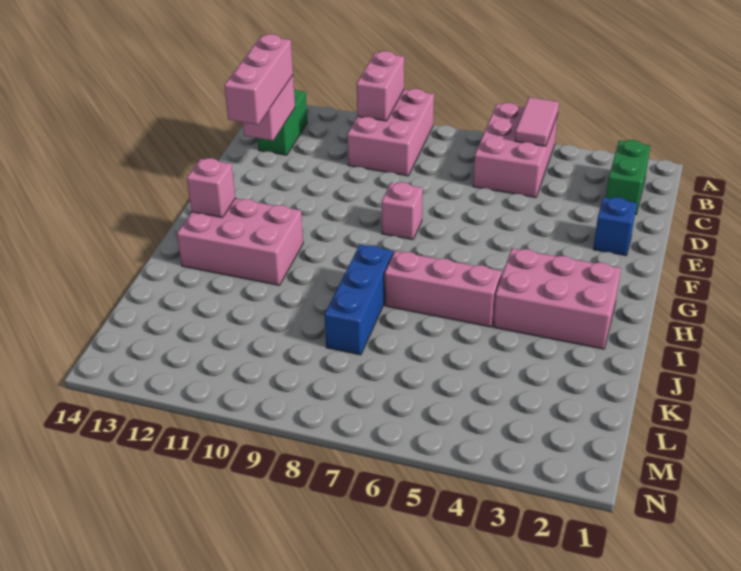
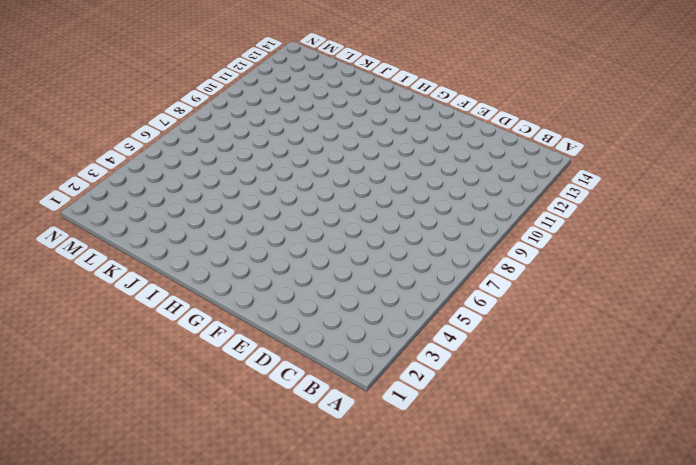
none -> pink brick A5:C6 level 1
none -> pink brick A9:C10 level 1
none -> green brick B2:C2 level 1

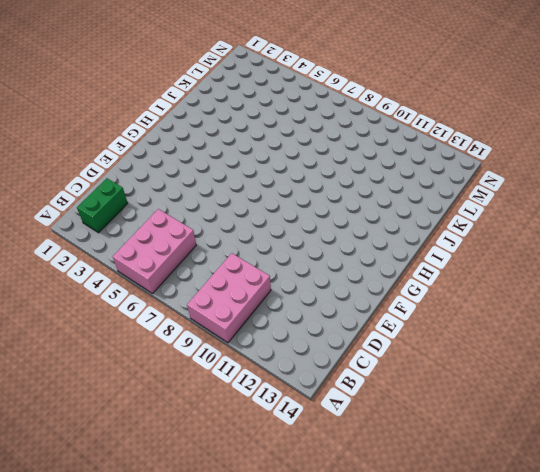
none -> green brick B13:C13 level 1
none -> blue brick E2 level 1
none -> pink brick F8 level 1

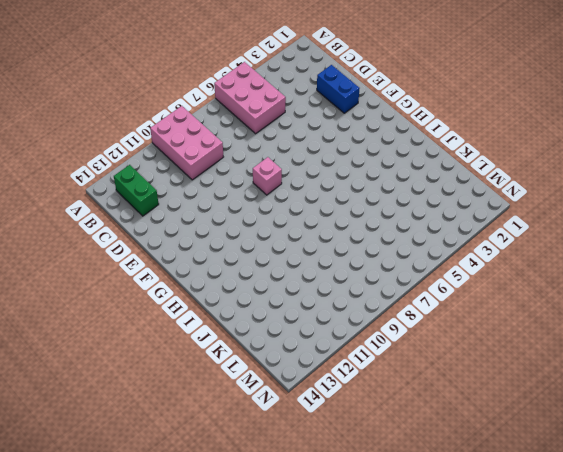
blue brick D2:E2 level 1 -> blue brick E2 level 1
none -> green brick B2:C2 level 1
none -> pink brick H2:I4 level 1
none -> pink brick H11:I13 level 1

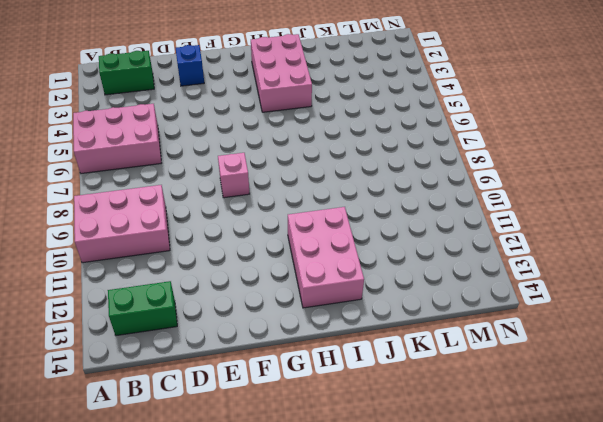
none -> pink brick I5:I7 level 1
none -> blue brick I8:K8 level 1
none -> pink tile A5:B5 level 2

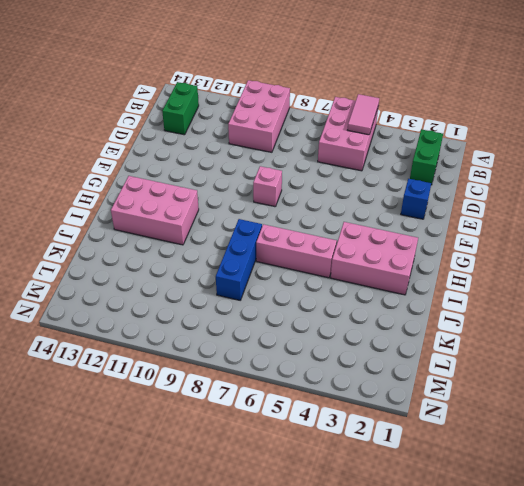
none -> pink brick A10:B10 level 2
none -> pink brick C13:D13 level 2
none -> pink brick H13 level 2

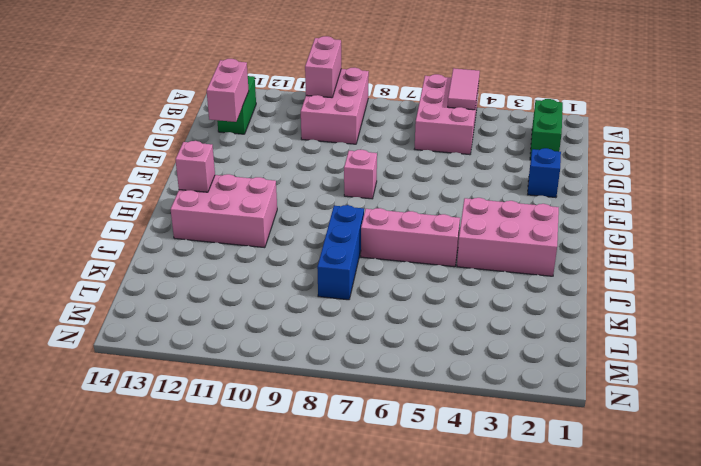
none -> pink brick C13:E13 level 3

